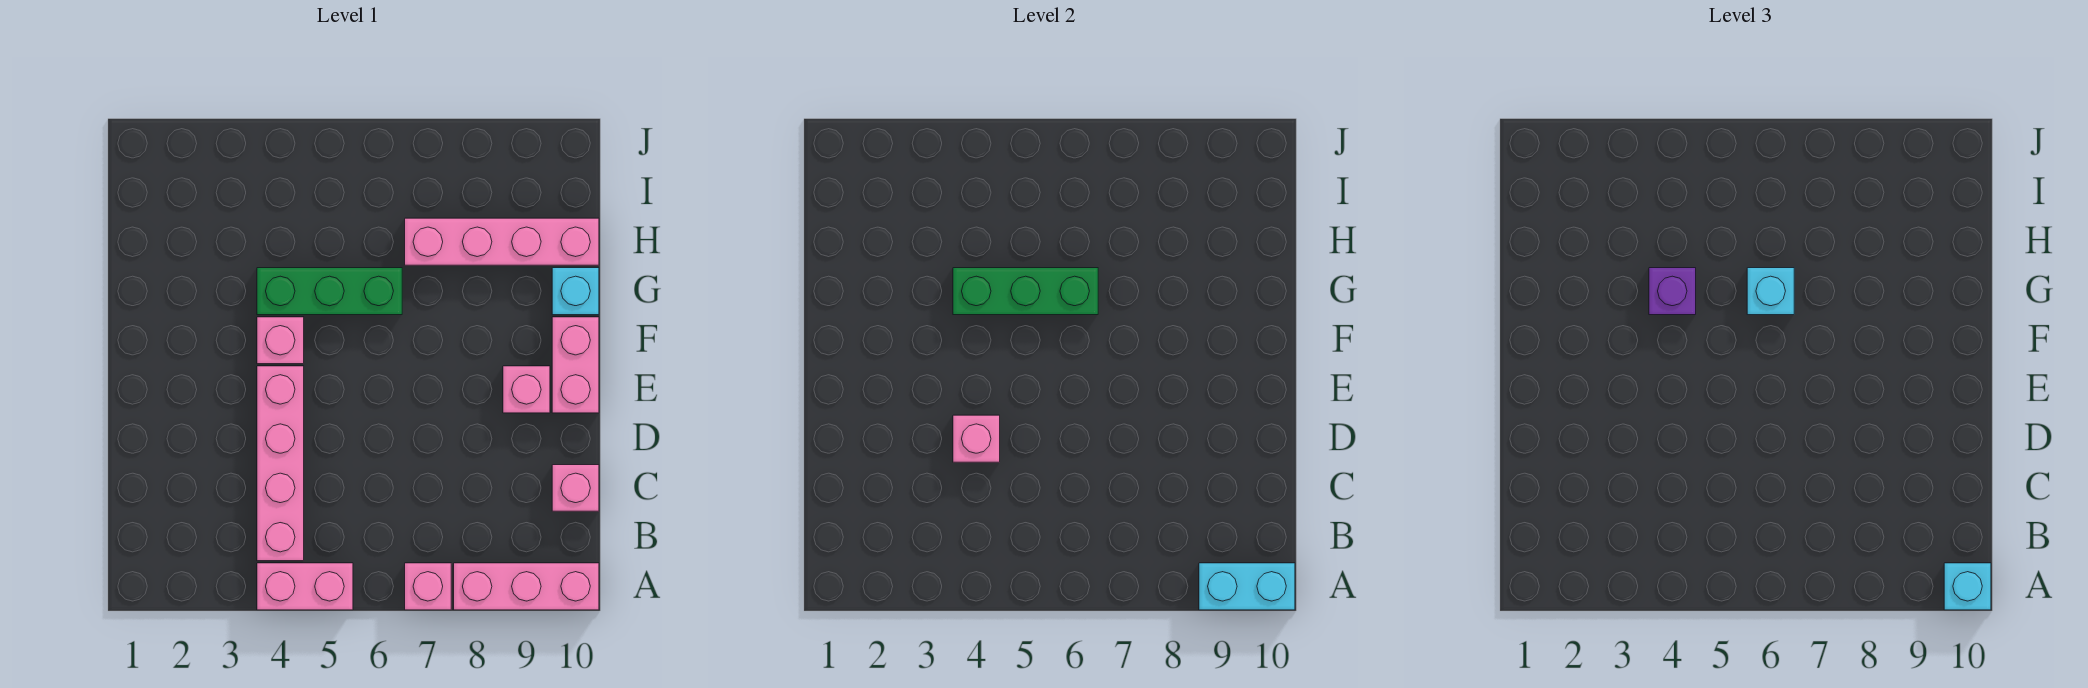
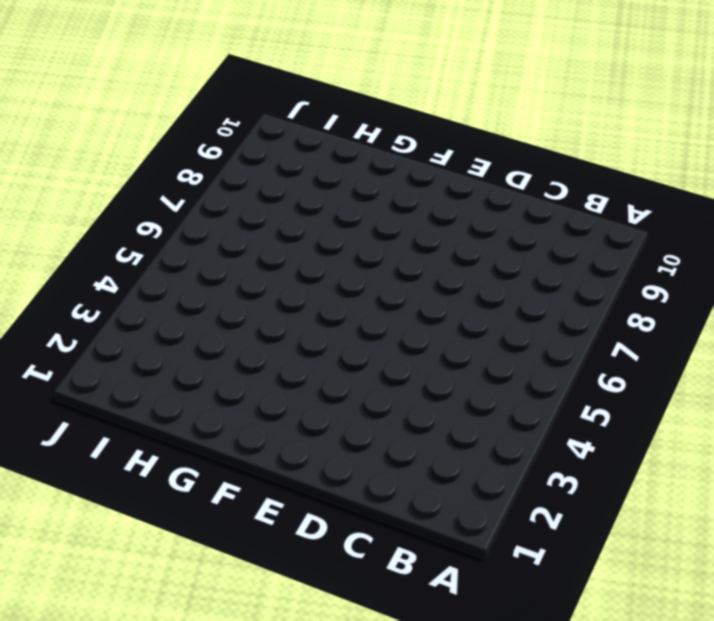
none -> pink brick A4:A5 level 1
none -> pink brick A7 level 1
none -> pink brick A8:A10 level 1

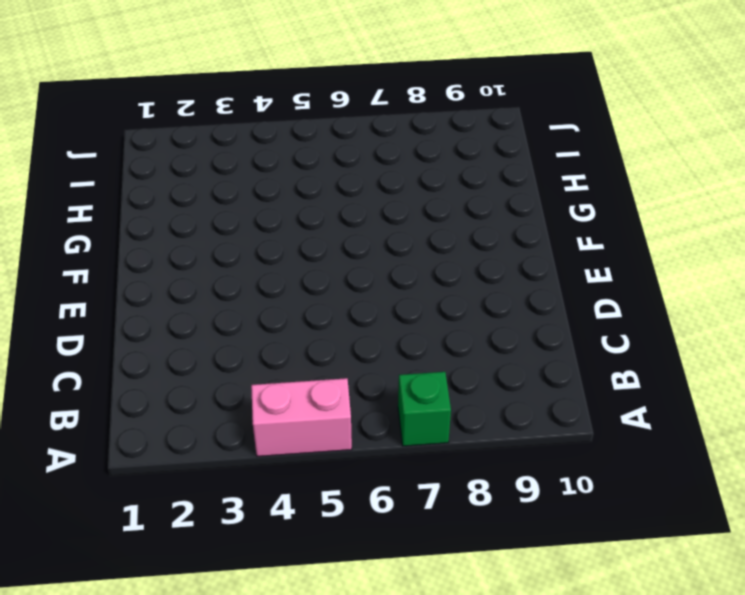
green brick A7 level 1 -> pink brick A7 level 1
none -> pink brick A8:A10 level 1
none -> pink brick B4:E4 level 1
none -> pink brick C10 level 1

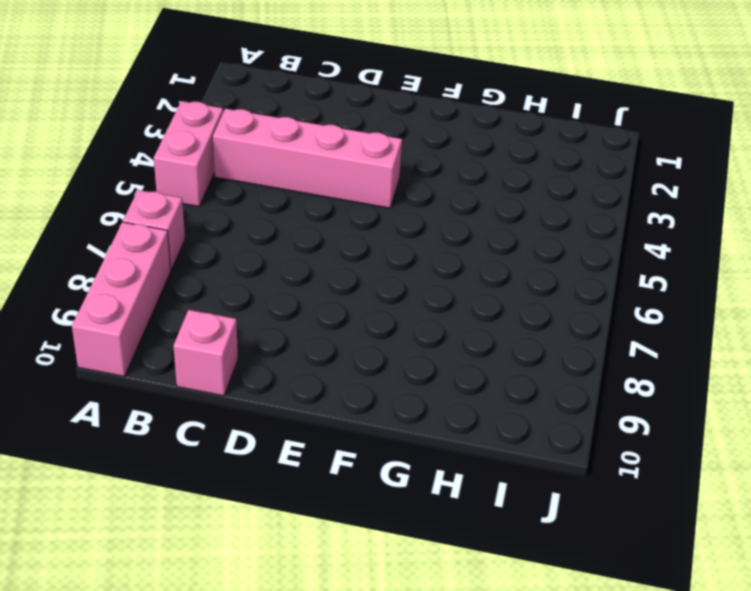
none -> pink brick E9 level 1
none -> pink brick E10:F10 level 1
none -> pink brick F4 level 1

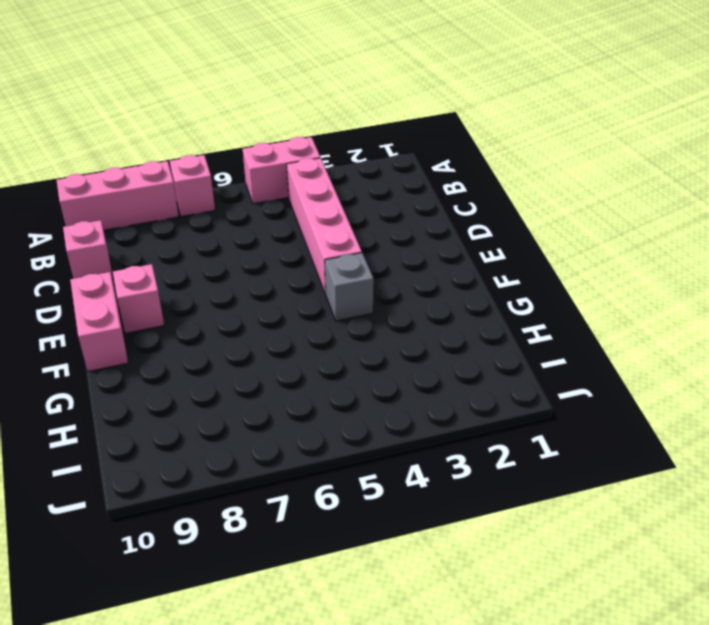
grey brick F4 level 1 -> pink brick F4 level 1
none -> green brick G4:G6 level 1
none -> cyan brick G10 level 1
none -> pink brick H7:H10 level 1

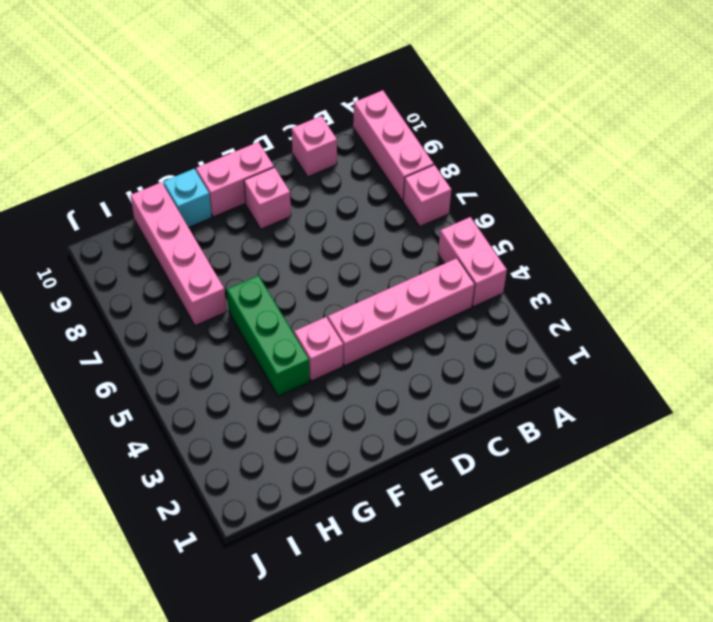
none -> cyan brick A9:A10 level 2
none -> pink brick D4 level 2
none -> green brick G4:G6 level 2

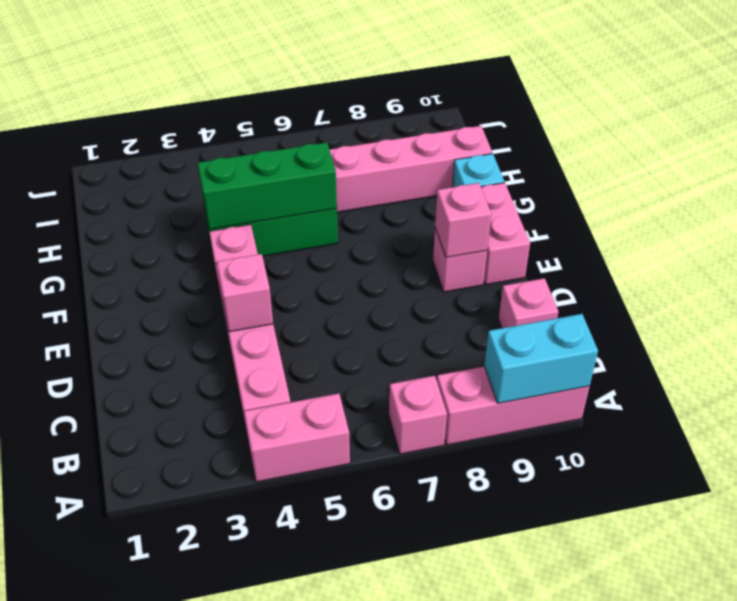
pink brick E9 level 2 -> none
none -> cyan brick A10 level 3
none -> purple brick G4 level 3
none -> cyan brick G6 level 3

